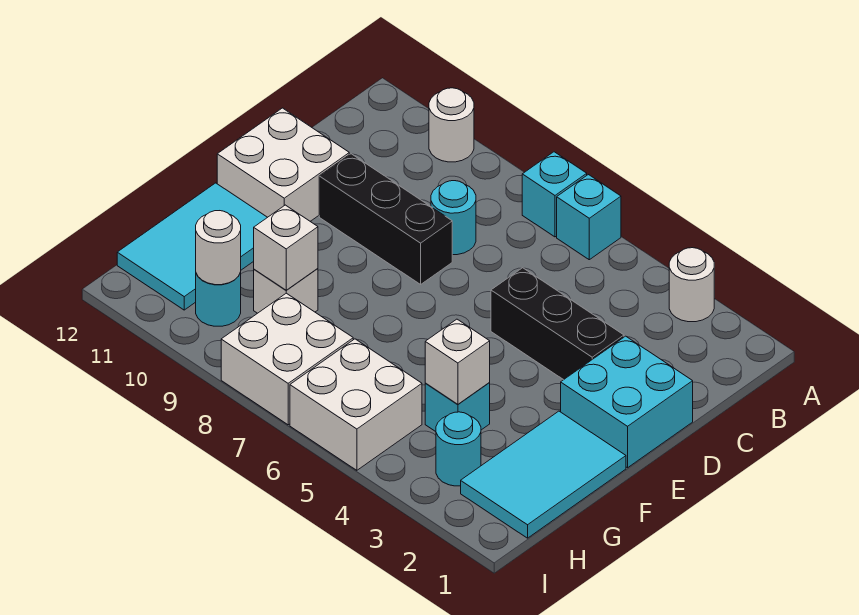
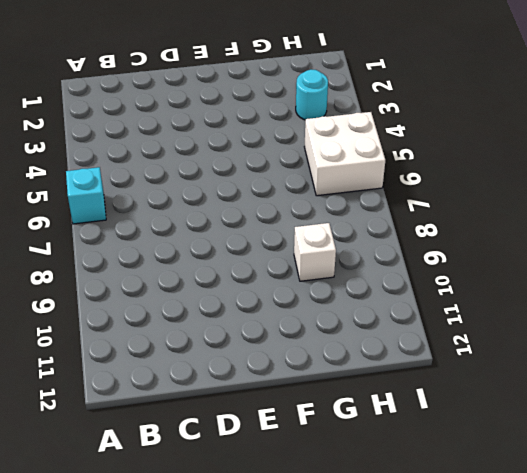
none -> white round brick A3 level 1
none -> cyan brick A7 level 1
none -> white round brick A10 level 1

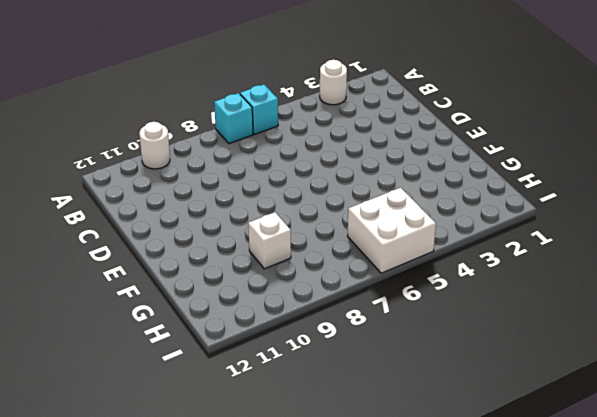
none -> cyan round brick C8 level 1
none -> cyan brick D1:E2 level 1
none -> black brick D3:D5 level 1

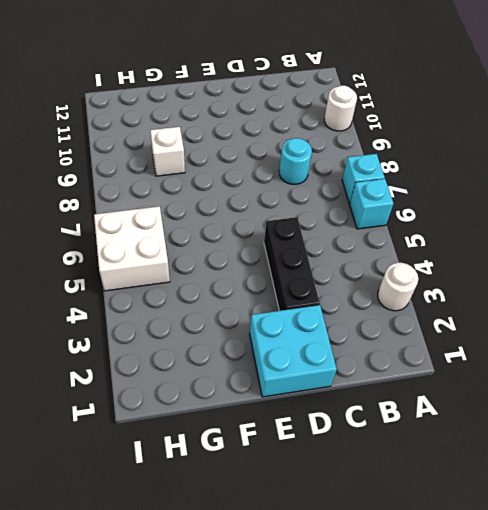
none -> black brick D8:D10 level 1
none -> white brick D11:E12 level 1
none -> cyan tile F1:H2 level 1

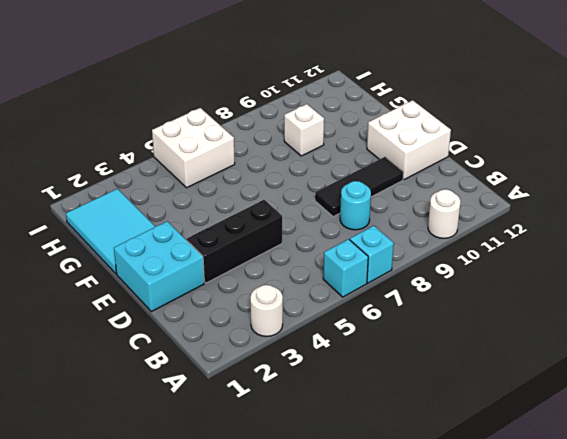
black tile D8:D10 level 1 -> black brick D8:D10 level 1
none -> cyan tile F11:H12 level 1
none -> cyan brick G4 level 1
none -> cyan round brick H3 level 1

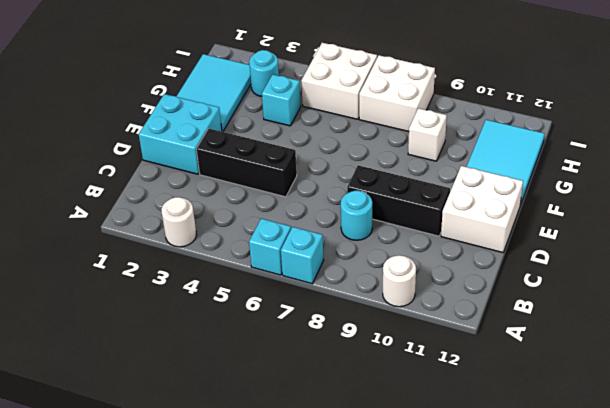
none -> cyan round brick H10 level 1
none -> white brick G4 level 2
none -> white brick G9 level 2

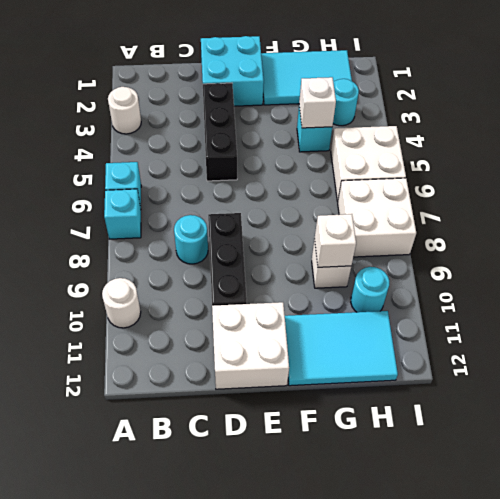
none -> white round brick H10 level 2

